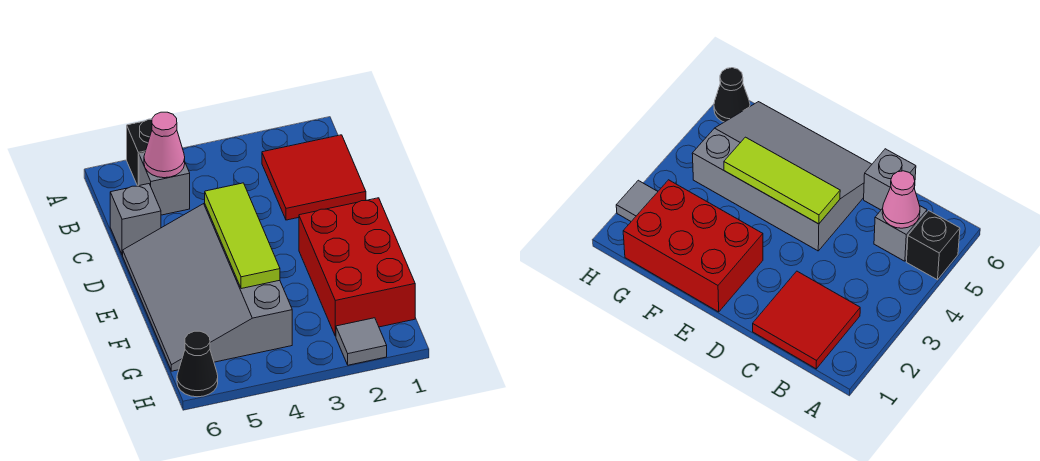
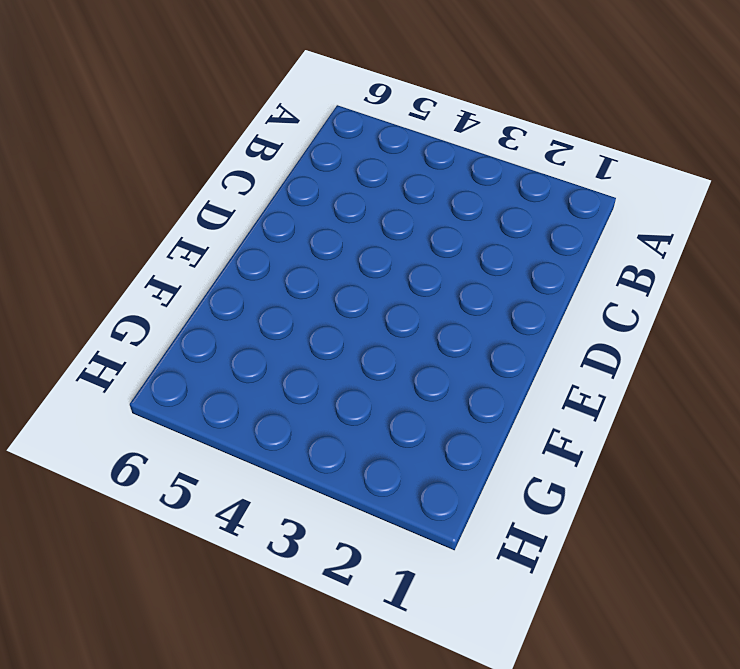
none -> black brick A5 level 1
none -> red tile B1:C2 level 1

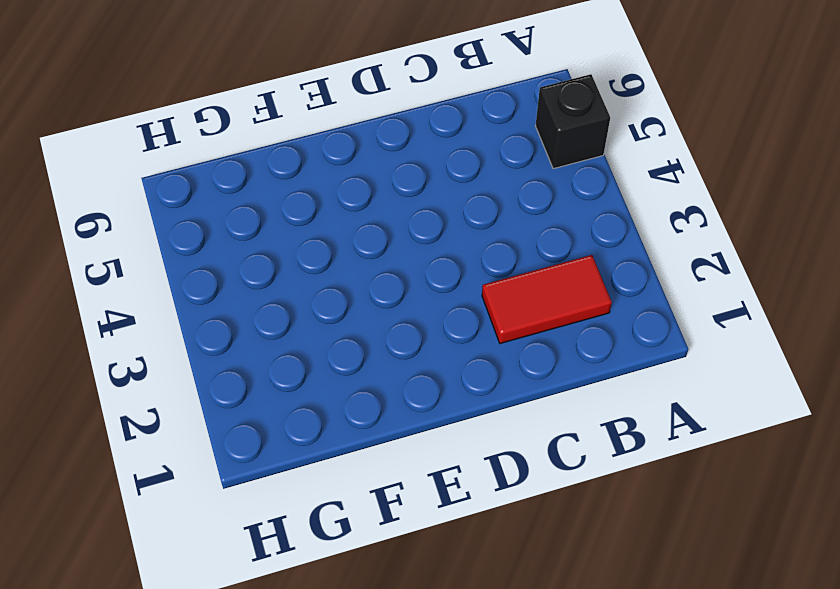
red tile B2:C2 level 1 -> red tile B1:C2 level 1
none -> grey brick B5 level 1
none -> grey brick C6 level 1

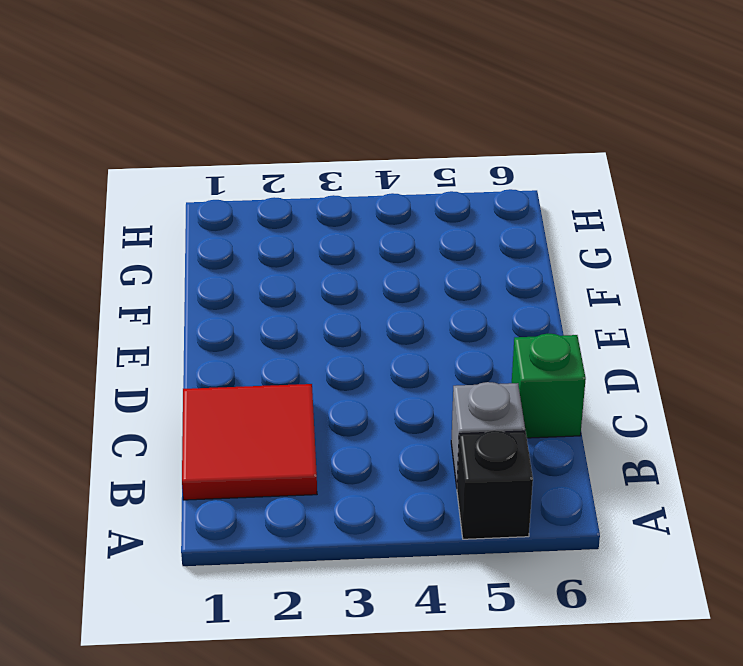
green brick C6 level 1 -> grey brick C6 level 1
none -> grey slope D4:G6 level 1 top 4
none -> red brick E1:G2 level 1

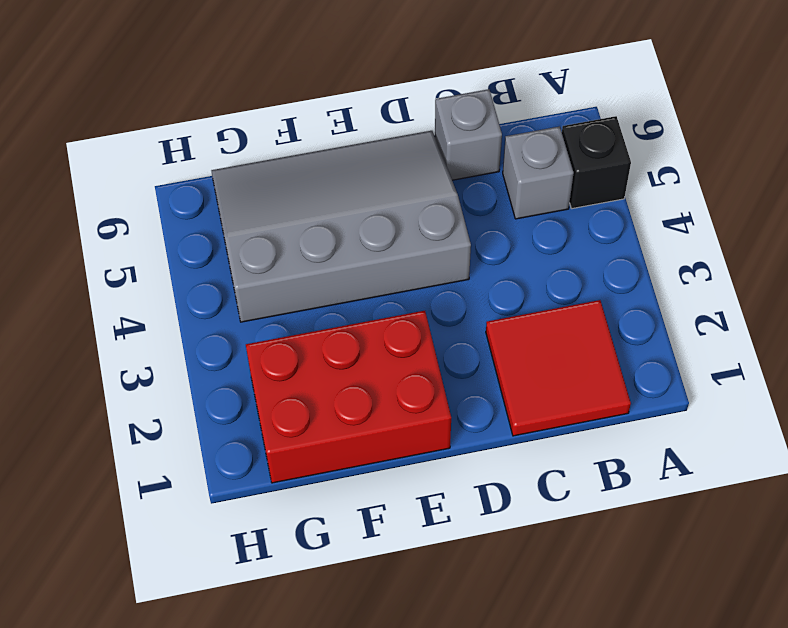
none -> grey tile H2 level 1
none -> black cone H6 level 1

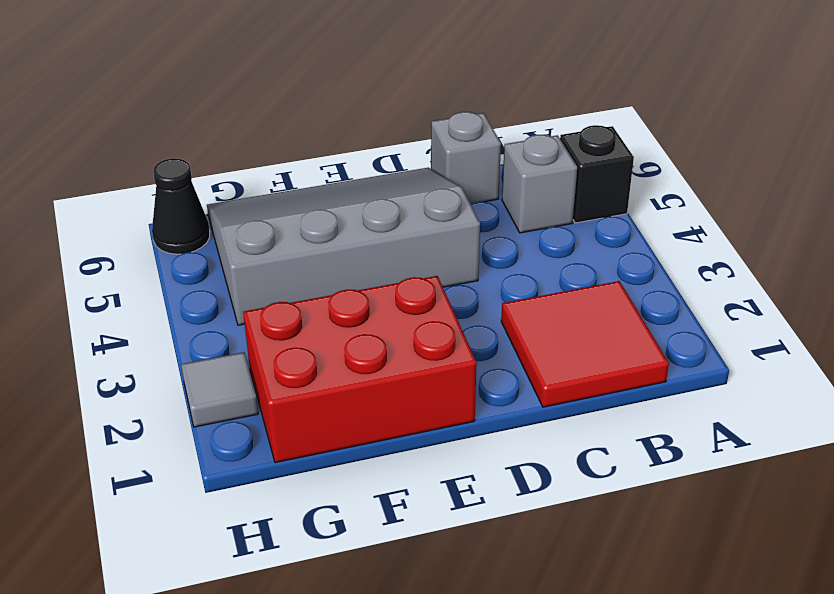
none -> pink cone B5 level 2
none -> lime tile D4:F4 level 2

